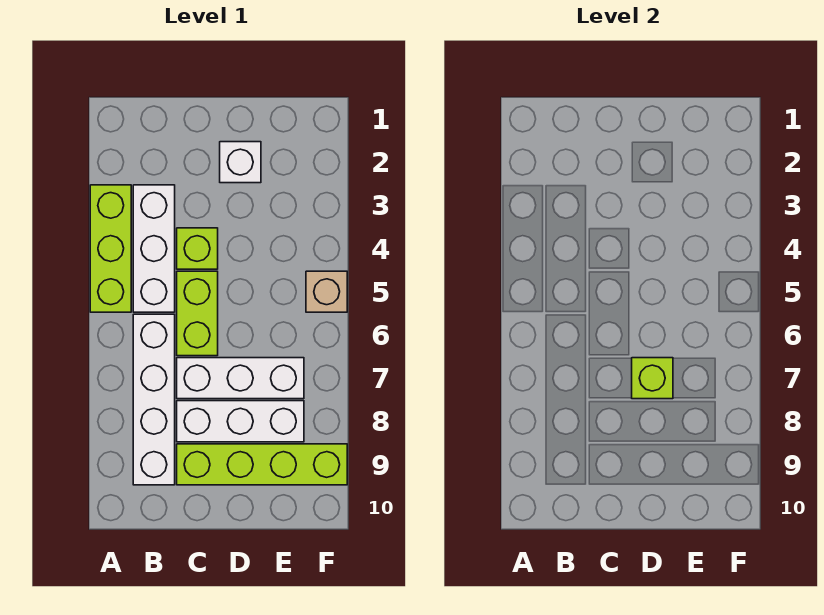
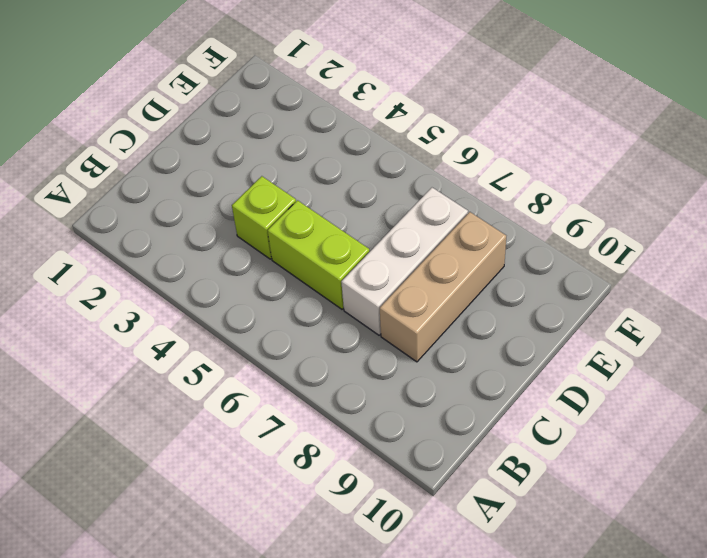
tan brick C8:E8 level 1 -> white brick C8:E8 level 1
none -> lime brick A3:A5 level 1
none -> white brick B3:B5 level 1

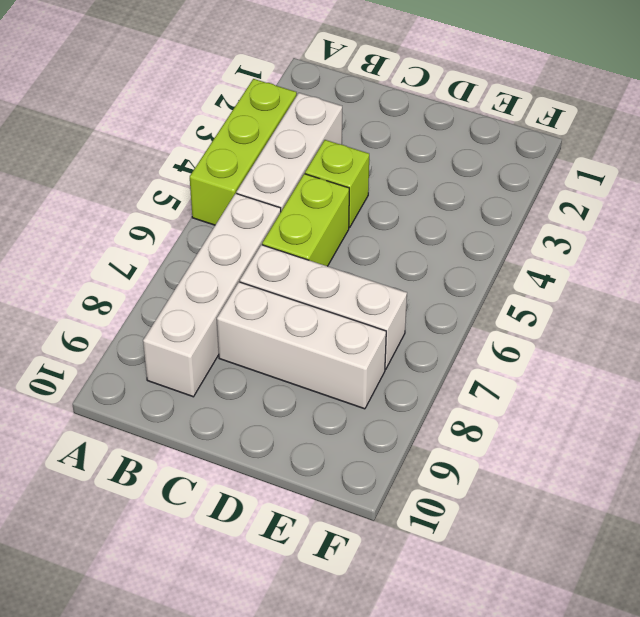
none -> lime brick C9:F9 level 1
none -> white brick D2 level 1

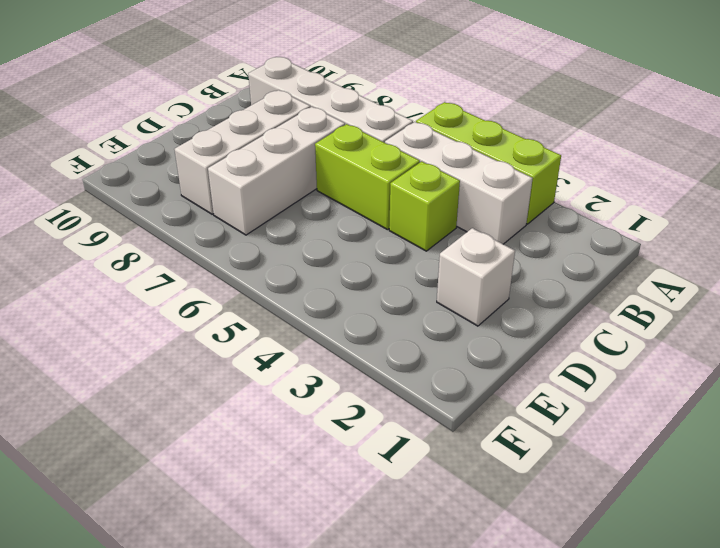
none -> lime brick C9:F9 level 1
none -> tan brick F5 level 1

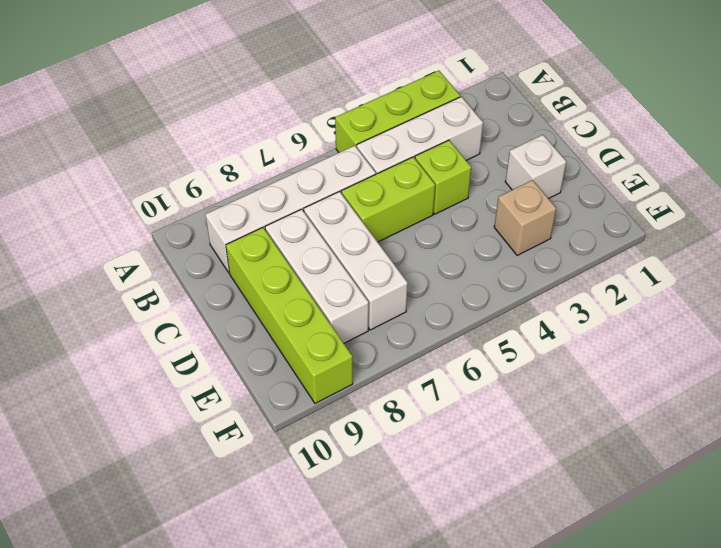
tan brick E3 level 1 -> tan brick F5 level 1
none -> lime brick D7 level 2

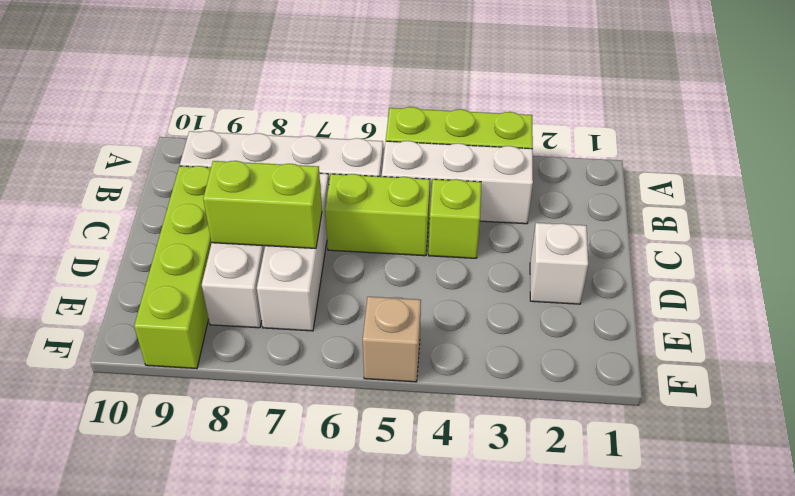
lime brick D7:D8 level 2 -> lime brick D7 level 2

